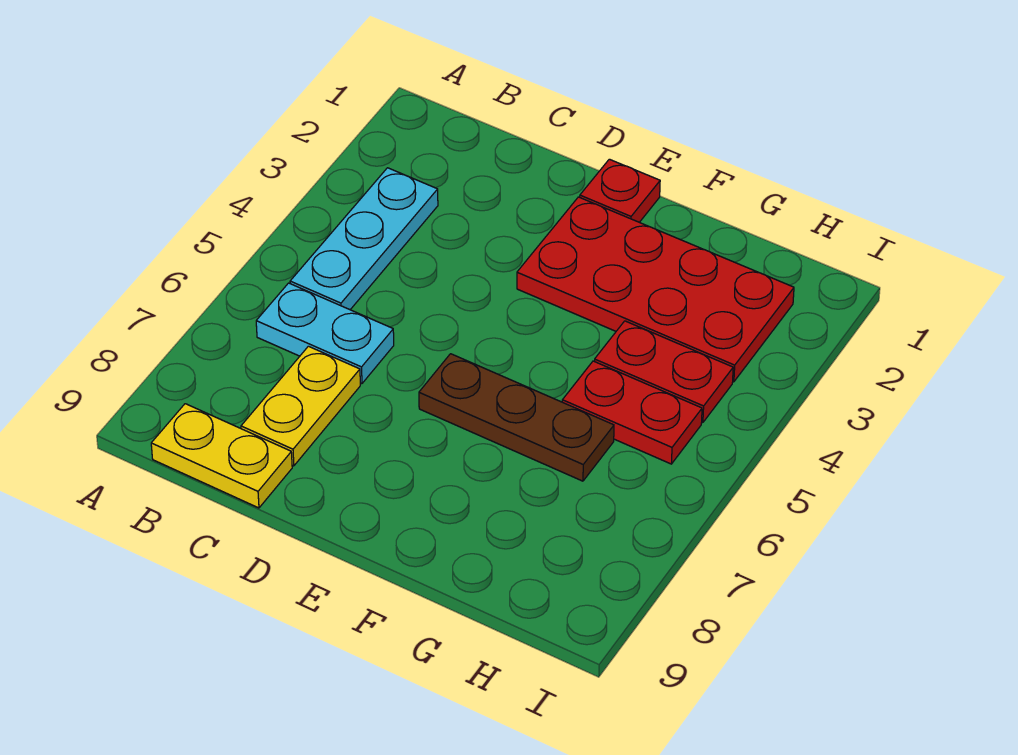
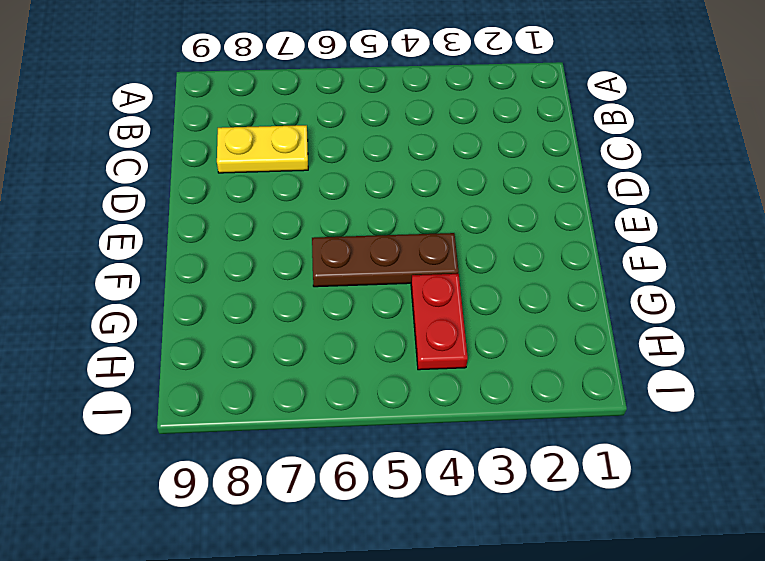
brown plate F4:F6 level 1 -> brown plate E6:G6 level 1
none -> cyan plate B3:B5 level 1
none -> cyan plate B6:C6 level 1

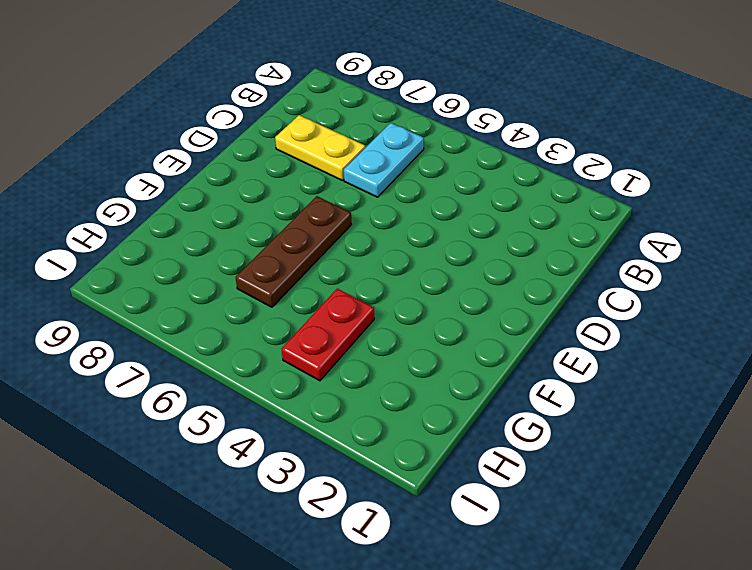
none -> cyan plate B3:B5 level 1
none -> yellow plate B9:C9 level 1

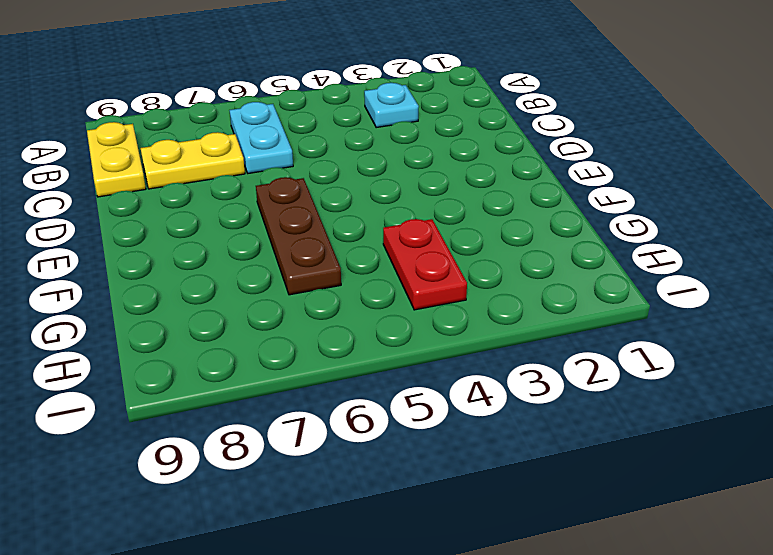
cyan plate B3 level 1 -> cyan plate B3:B5 level 1
none -> red plate E1 level 1
none -> red plate E2:H3 level 1

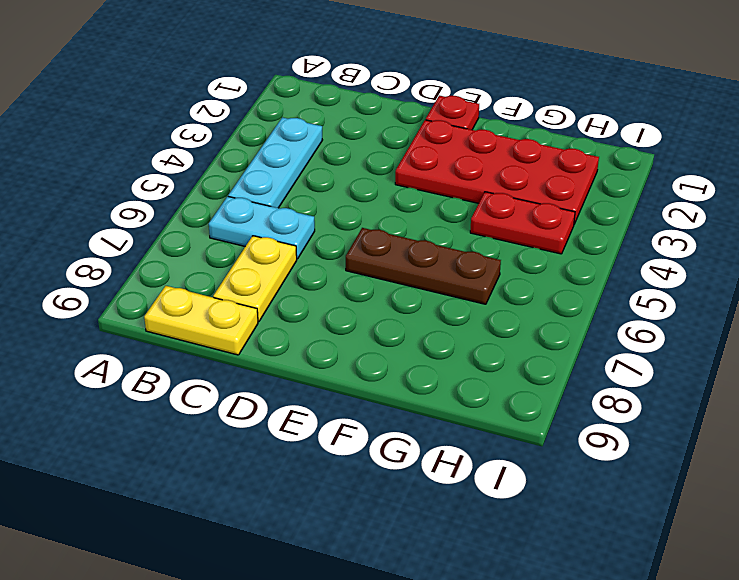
none -> red plate G5:H5 level 1

